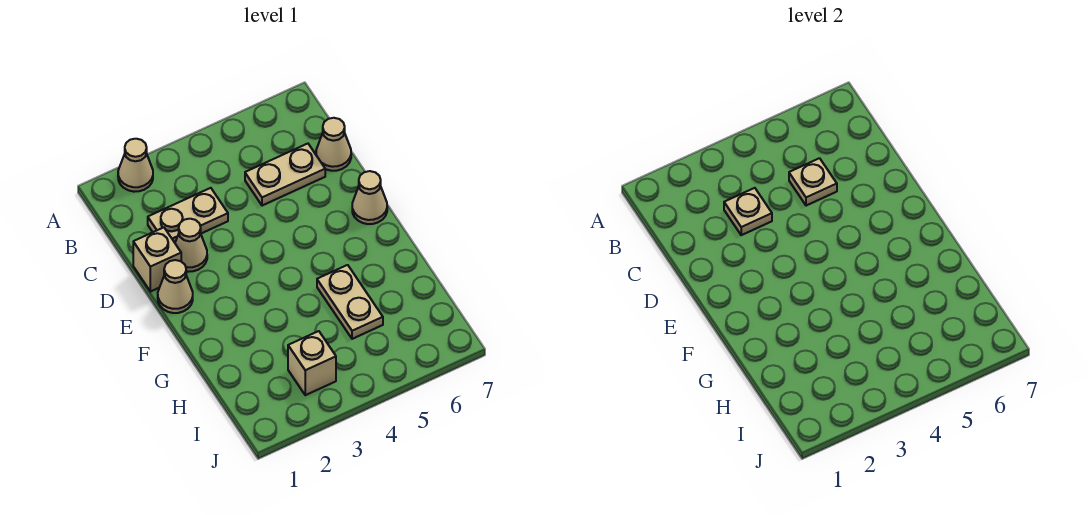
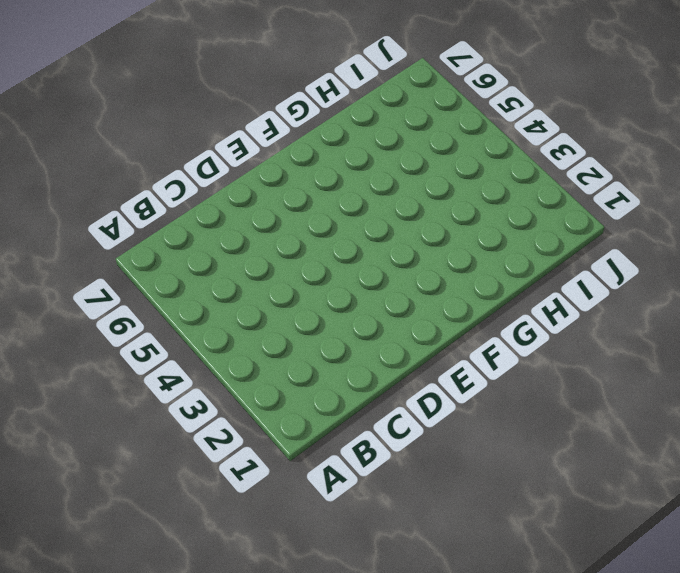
none -> tan cone A2 level 1
none -> tan plate C2:C3 level 1
none -> tan plate C5:C6 level 1

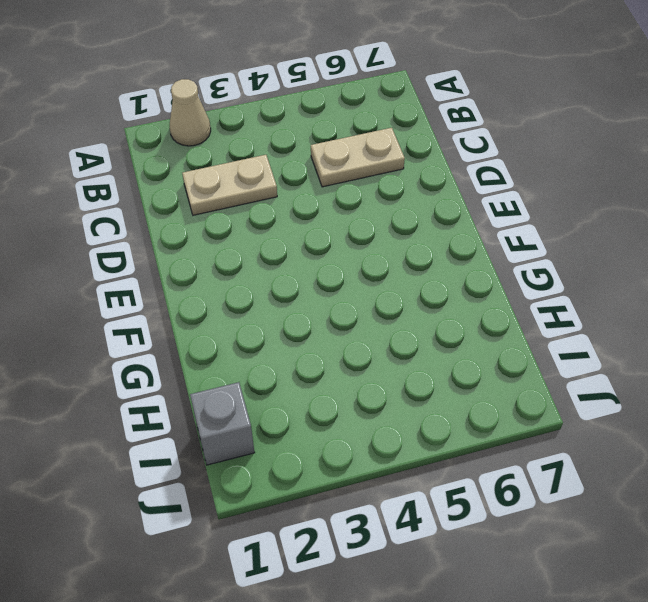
grey brick I1 level 1 -> none
none -> tan cone C7 level 1
none -> tan brick D1 level 1
none -> tan cone D2 level 1

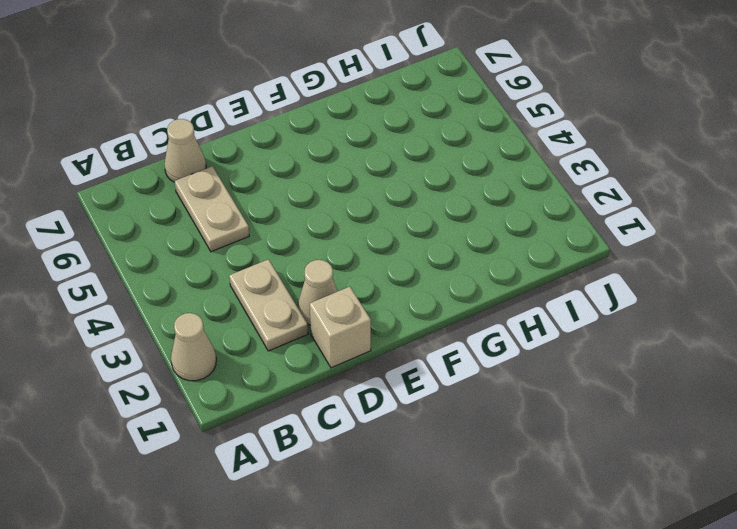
none -> tan cone E1 level 1
none -> tan cone E7 level 1
none -> tan plate G5:H5 level 1

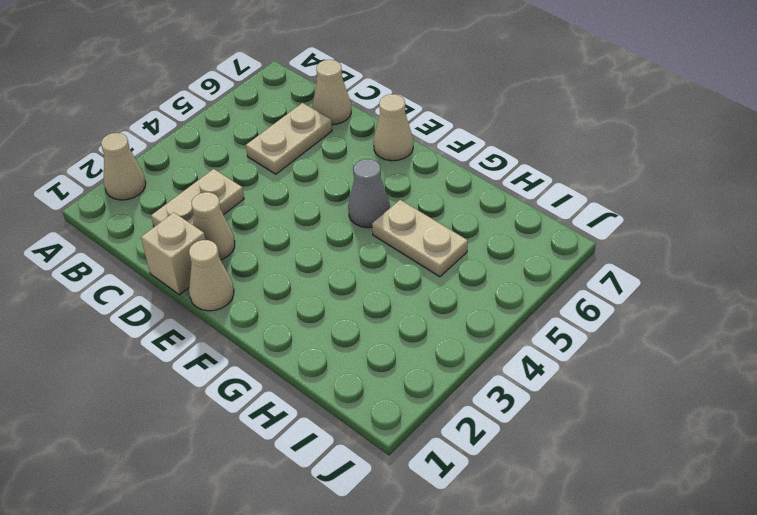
grey cone F5 level 1 -> none
none -> tan brick I3 level 1
none -> tan plate C3 level 2
none -> tan plate C5 level 2

